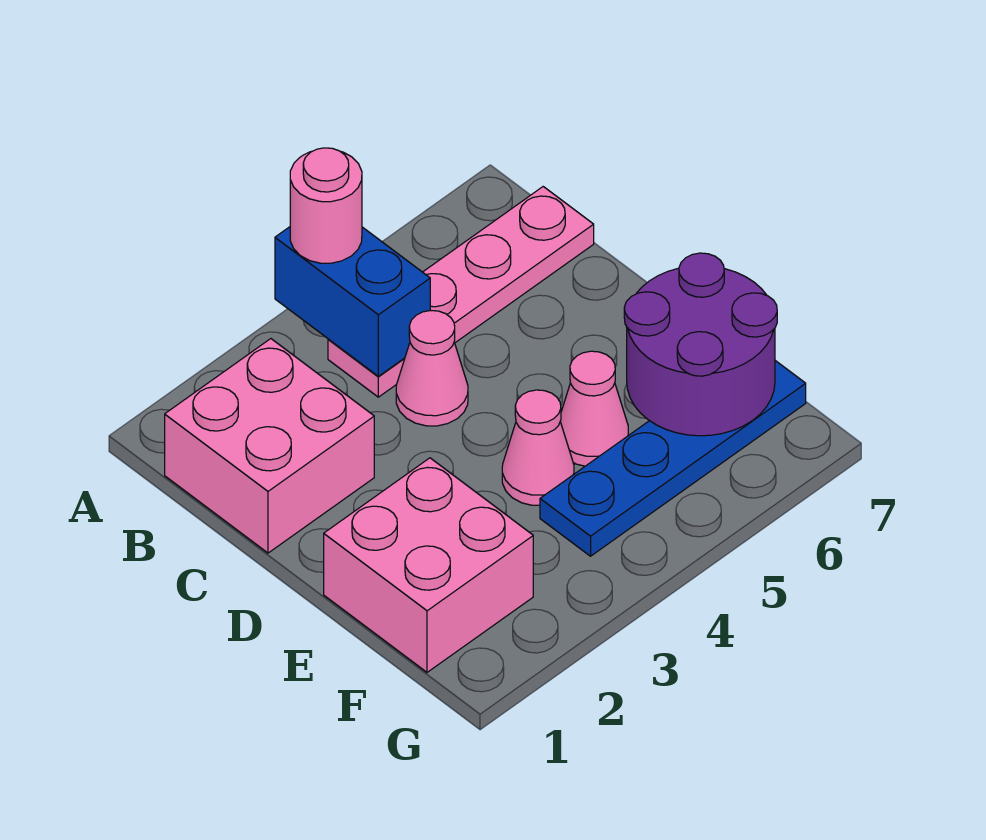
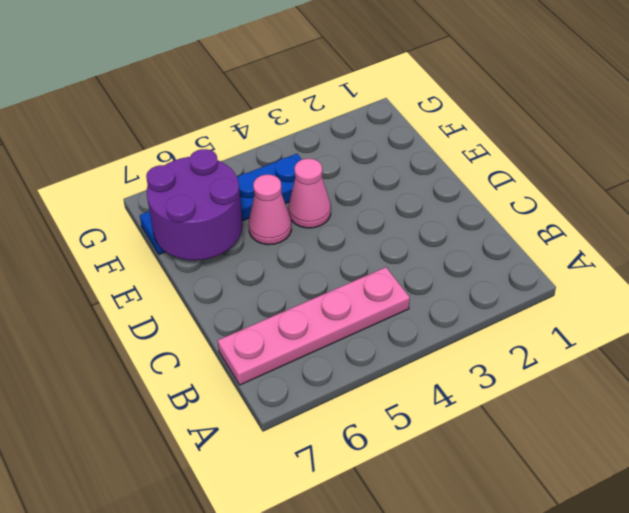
none -> pink brick B1:C2 level 1
none -> pink cone C4 level 1

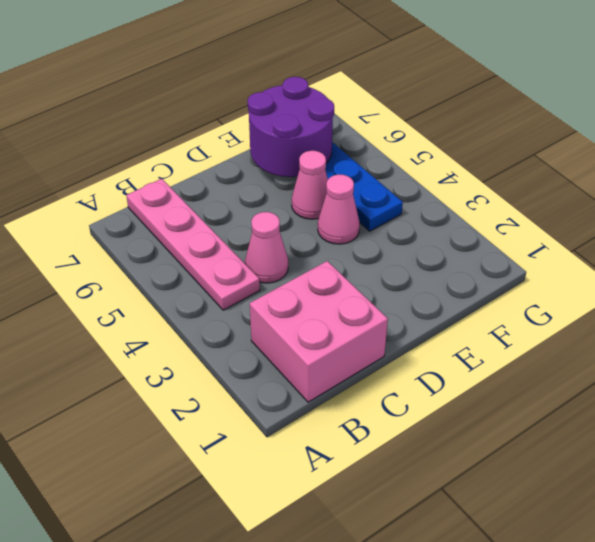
none -> pink brick E1:F2 level 1
none -> blue brick A4:B4 level 2

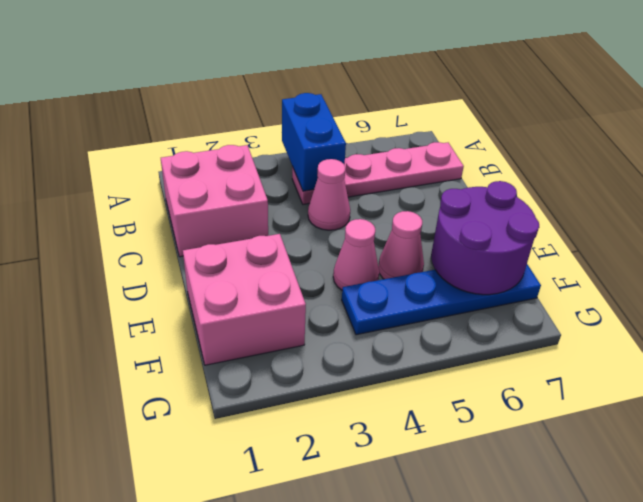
none -> pink round brick A4 level 3

